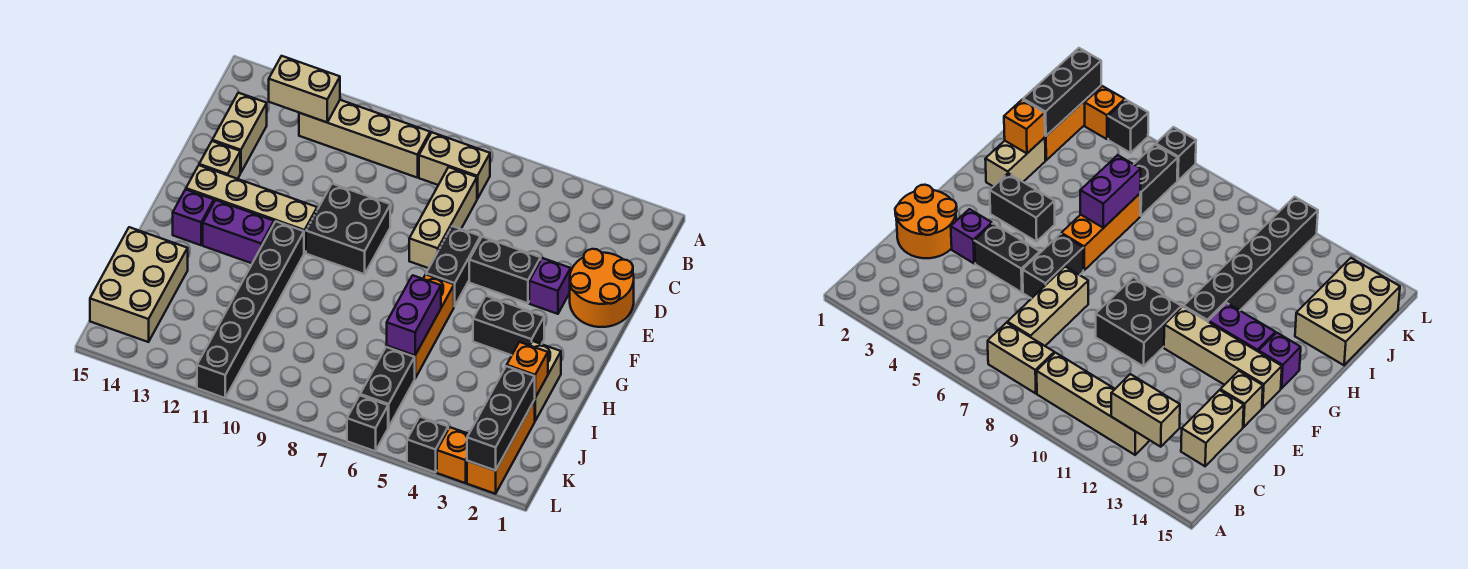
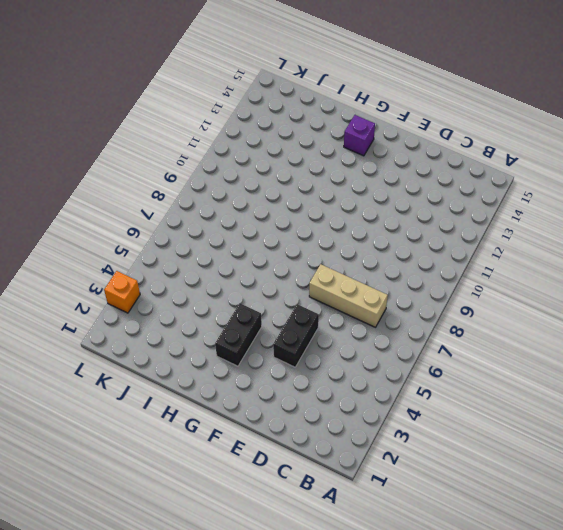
none -> tan brick B7:B8 level 1
none -> tan brick B9:B12 level 1
none -> tan brick C14:D14 level 1

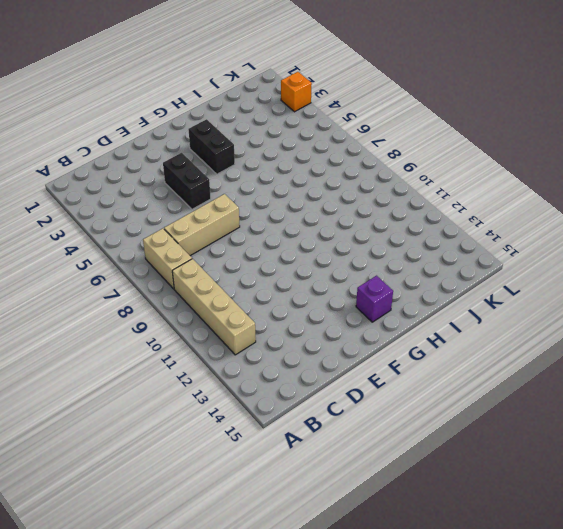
none -> tan brick C14:D14 level 1
none -> orange round brick D1:E2 level 1
none -> purple brick E3 level 1

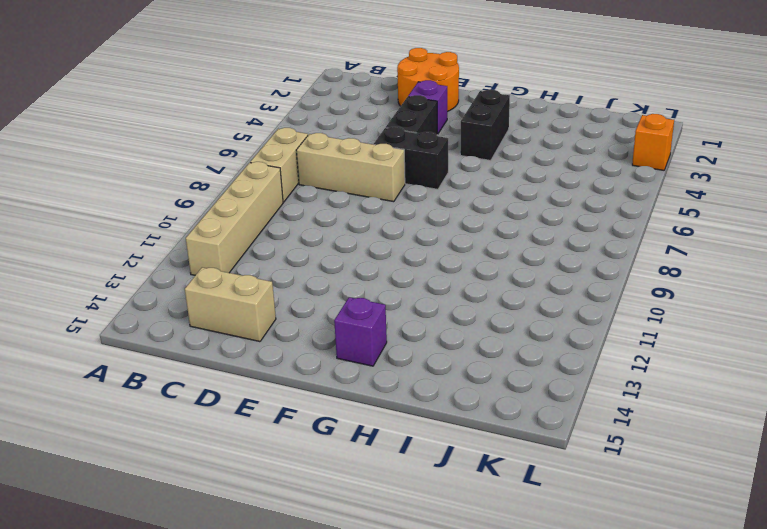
none -> black brick E9:F10 level 1
none -> tan brick E14 level 1
none -> tan brick F11:F14 level 1

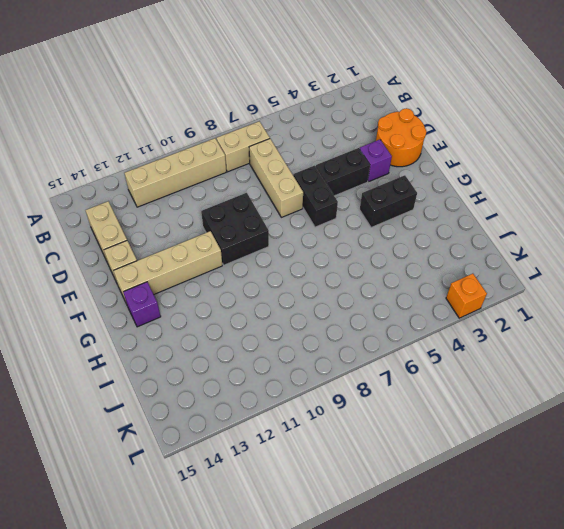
none -> orange brick G6:I6 level 1
none -> black brick G11:L11 level 1
none -> purple brick G12:G13 level 1

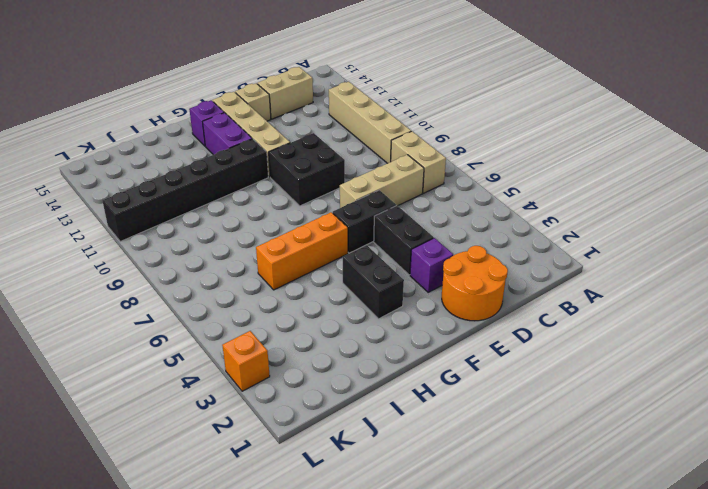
none -> tan brick H2:I2 level 1
none -> tan brick I14:K15 level 1
none -> orange brick J2:L2 level 1

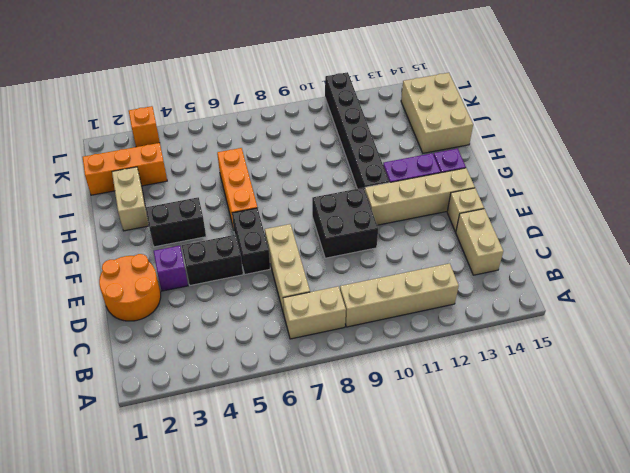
orange brick J1:J3 level 1 -> orange brick J2:L2 level 1
none -> black brick J6:K6 level 1
none -> black brick L4 level 1
none -> black brick L6 level 1

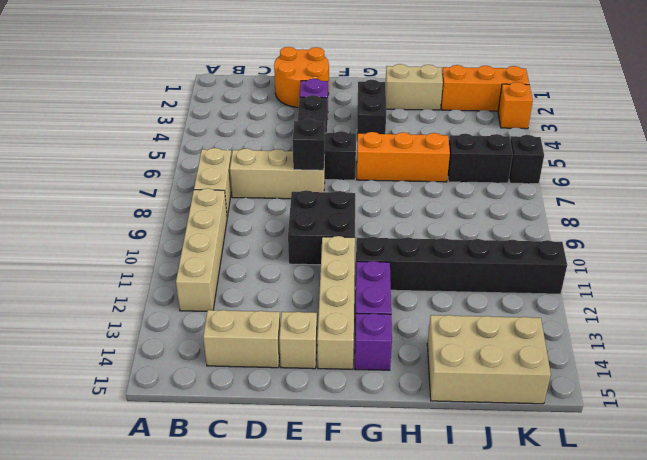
black brick E7 level 2 -> black brick L4 level 1
none -> tan brick B12:B13 level 2
none -> purple brick H6:I6 level 2
none -> orange brick I2 level 2

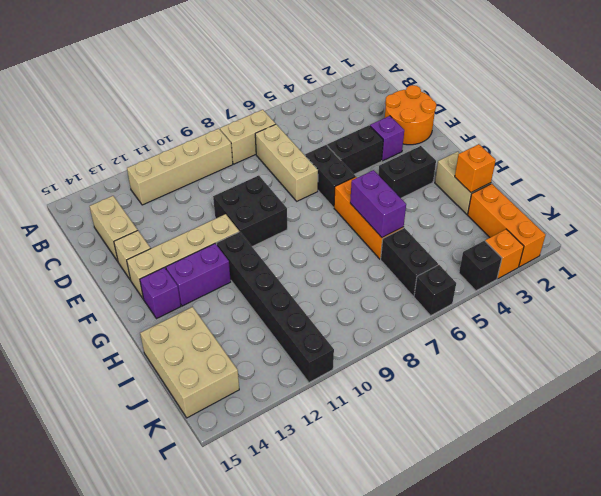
none -> tan brick B12:B13 level 2
none -> black brick J2:L2 level 2

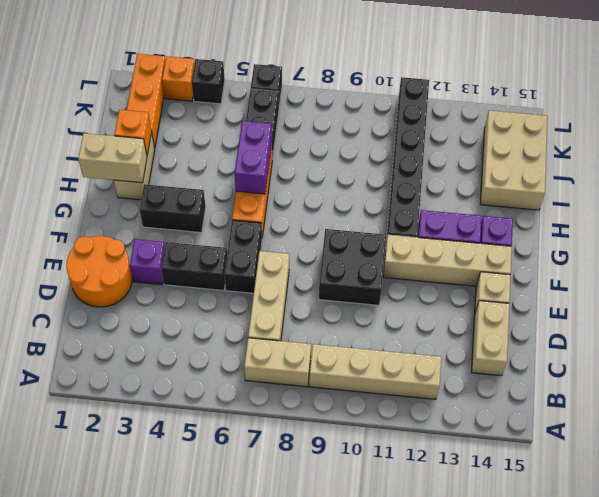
tan brick H1:H2 level 2 -> tan brick B12:B13 level 2
none -> black brick J2:L2 level 2

